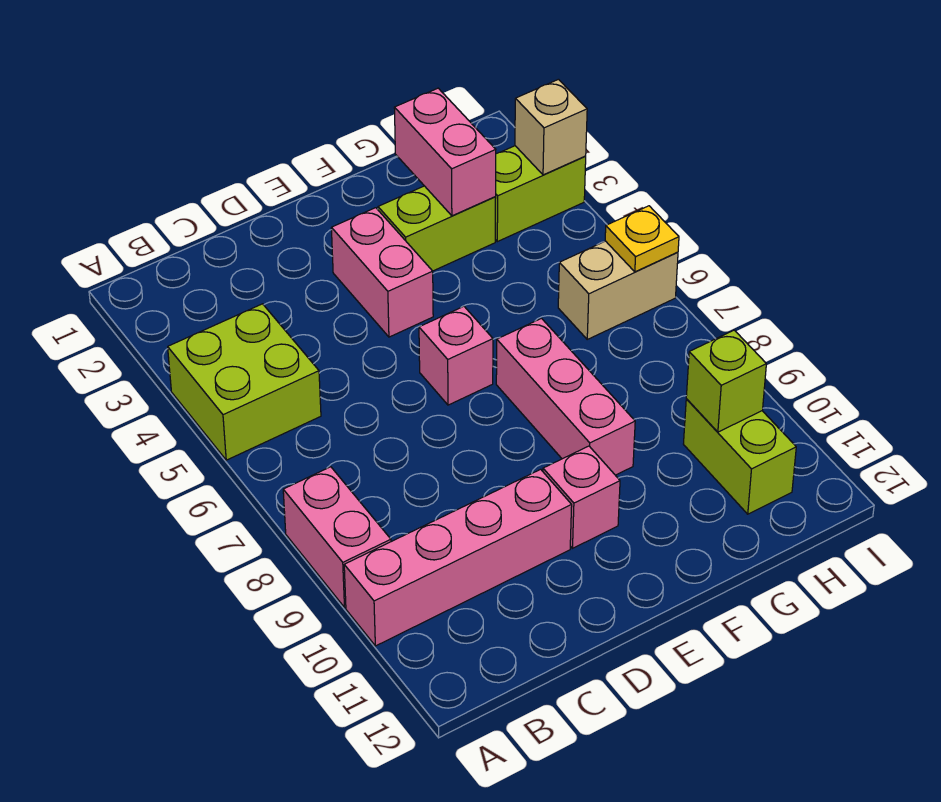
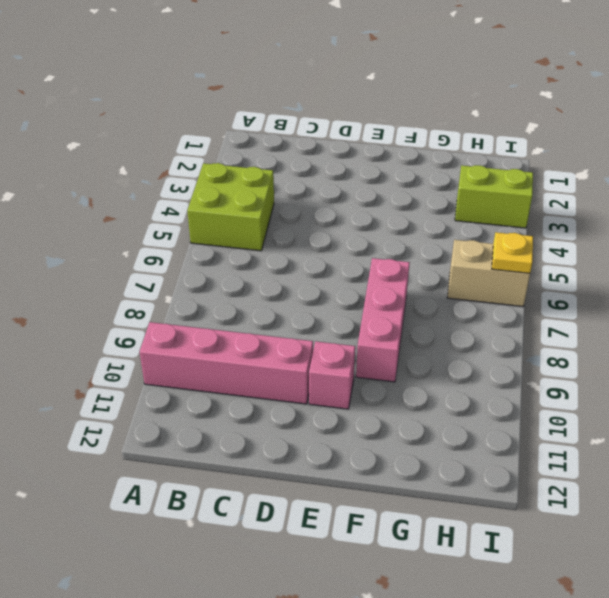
none -> pink brick A8:A9 level 1
none -> pink brick E3:E4 level 1
none -> pink brick E6 level 1

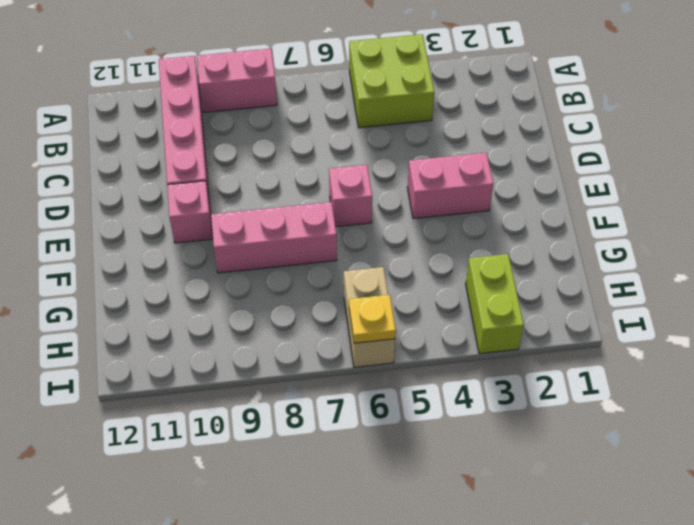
none -> lime brick F3:G3 level 1
none -> lime brick H10:H11 level 1
none -> pink brick G2:G3 level 2

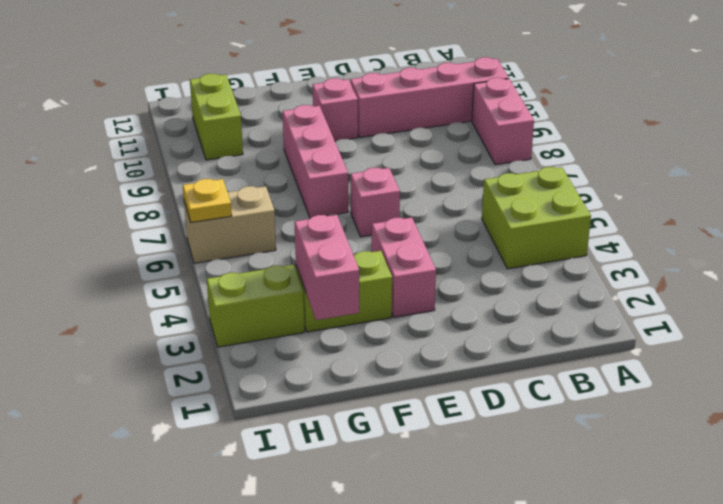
none -> lime brick H10 level 2
none -> tan brick I3 level 2

